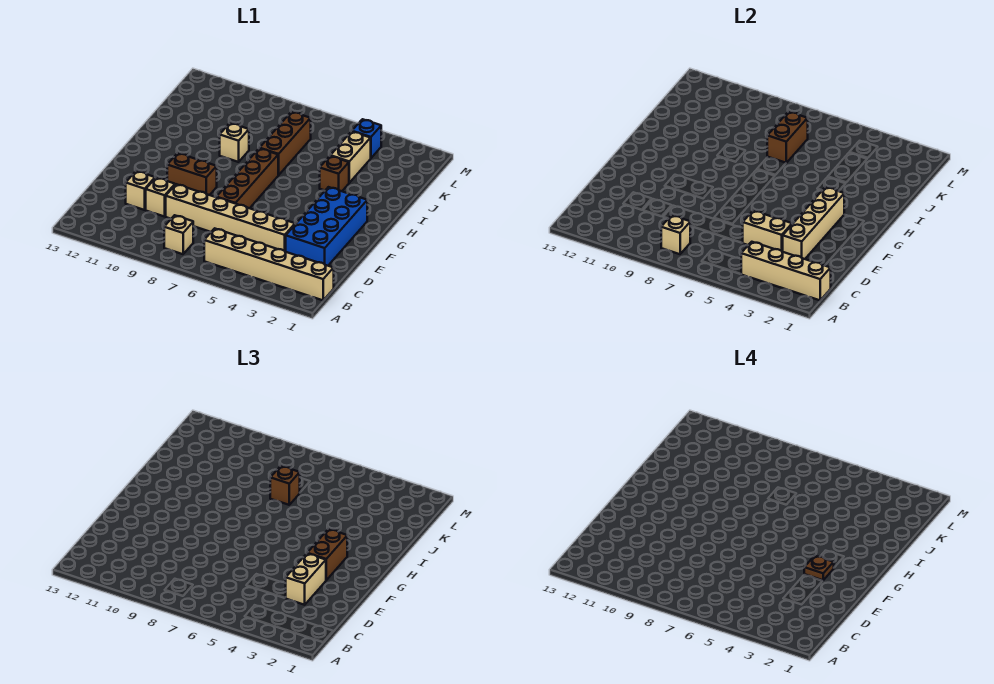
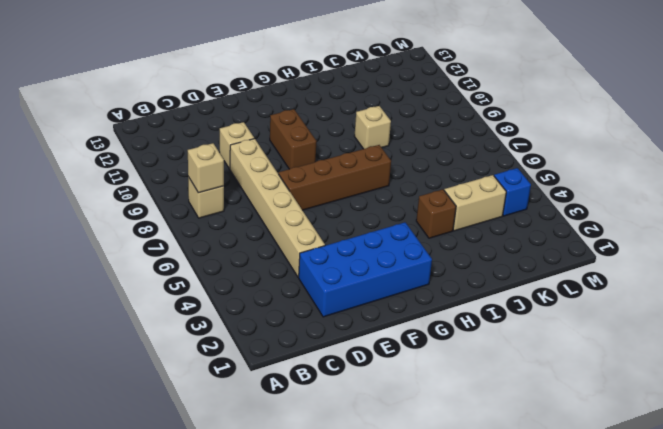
none -> tan brick B1:B6 level 1
none -> tan brick D11 level 1
none -> brown brick I7:K7 level 1

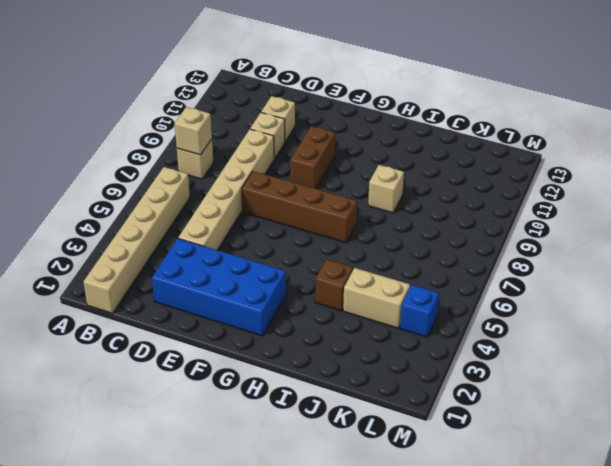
none -> brown brick I7:K7 level 1
none -> tan brick B1:B4 level 2
none -> tan brick D3:G3 level 2

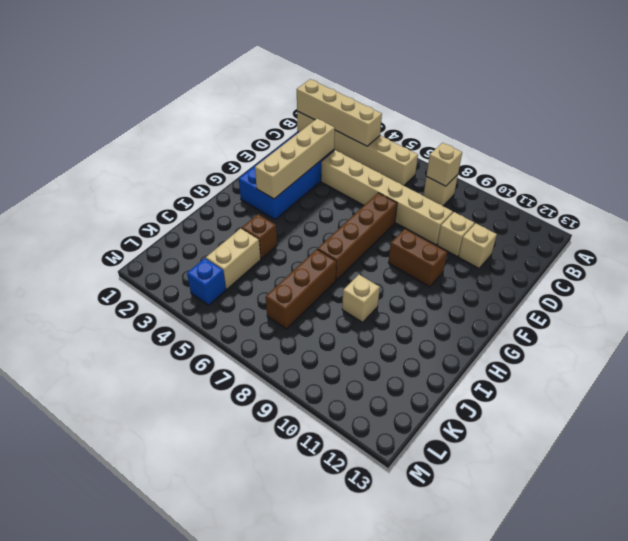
none -> tan brick D4:D5 level 2
none -> brown brick J7:K7 level 2
none -> tan brick D3:E3 level 3

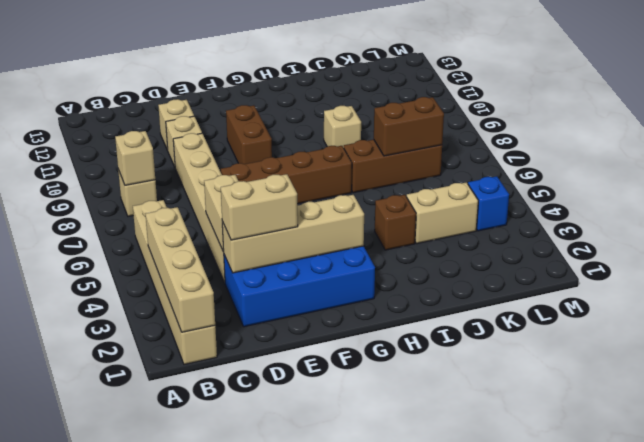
none -> brown brick F3:G3 level 3
none -> brown brick J7 level 3
none -> brown plate F3 level 4

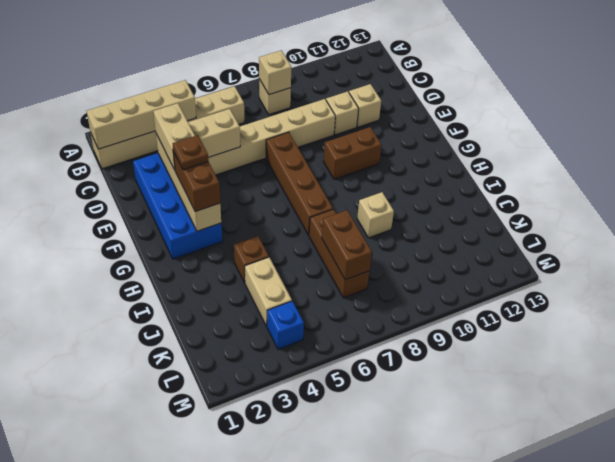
none -> brown brick J7 level 3

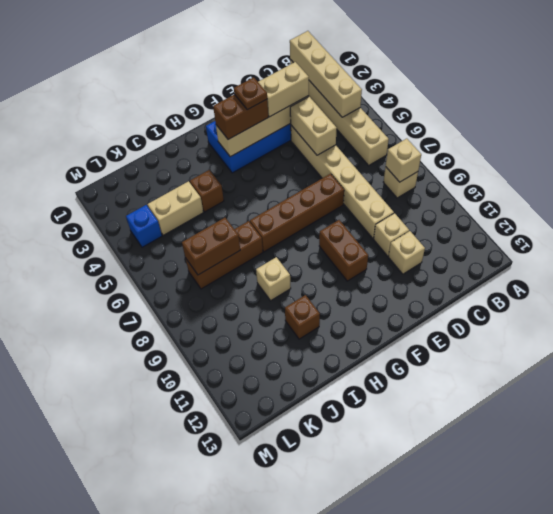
brown brick I11 level 1 -> brown brick J7 level 3

